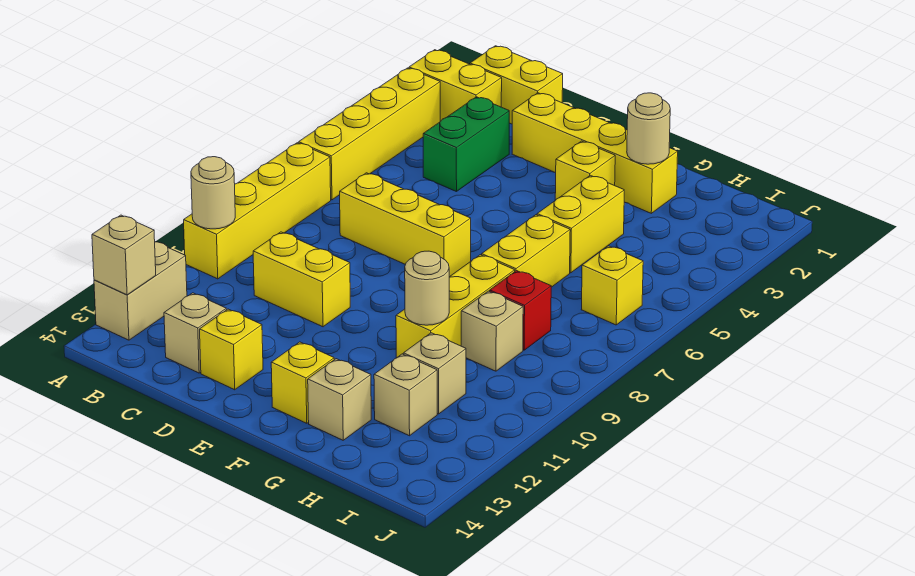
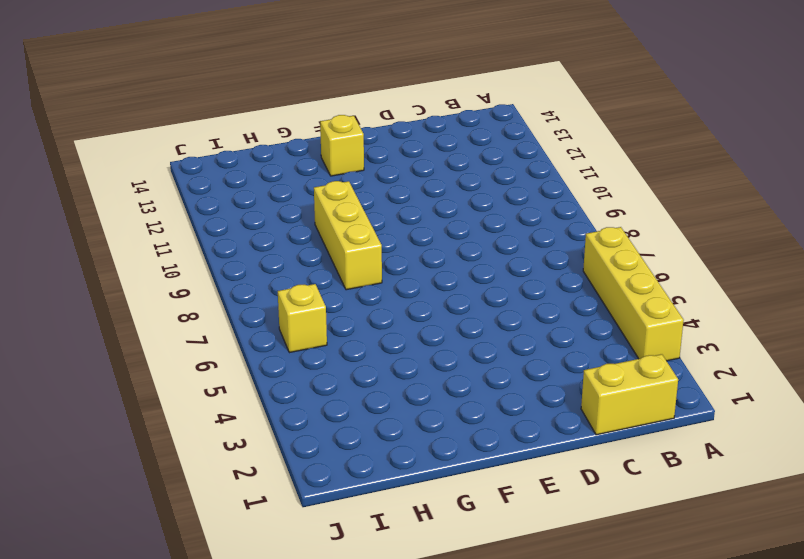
none -> yellow brick A2:B2 level 1
none -> yellow brick A7:A10 level 1
none -> tan brick A12:A13 level 1

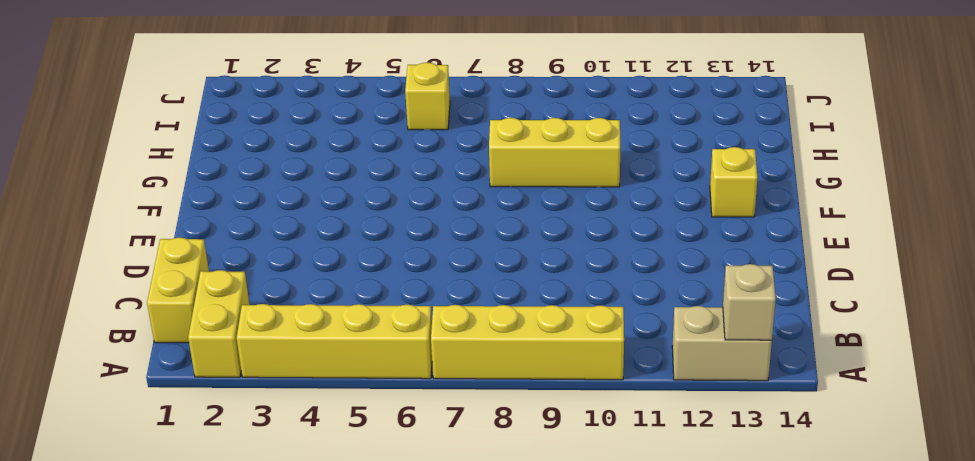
none -> green brick C3:C4 level 1
none -> yellow brick C7:E7 level 1
none -> yellow brick C10:D10 level 1

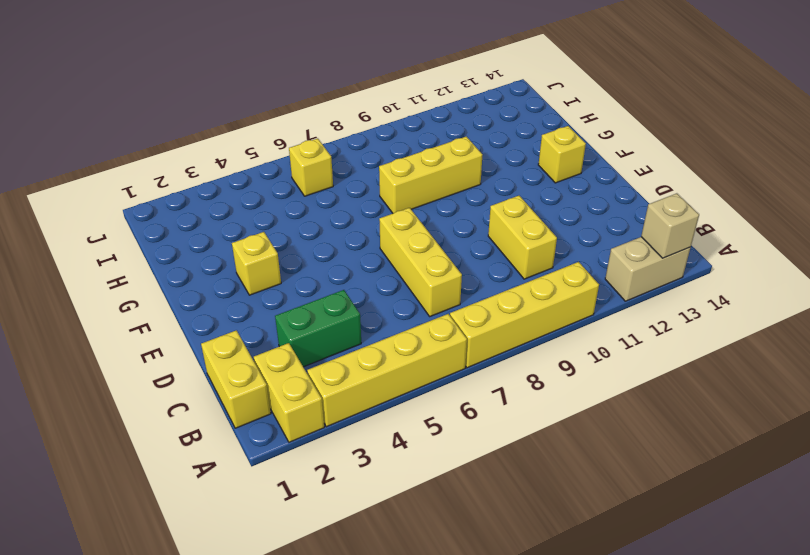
none -> tan brick C13 level 1
none -> yellow brick D2:G2 level 1
none -> yellow brick D13 level 1

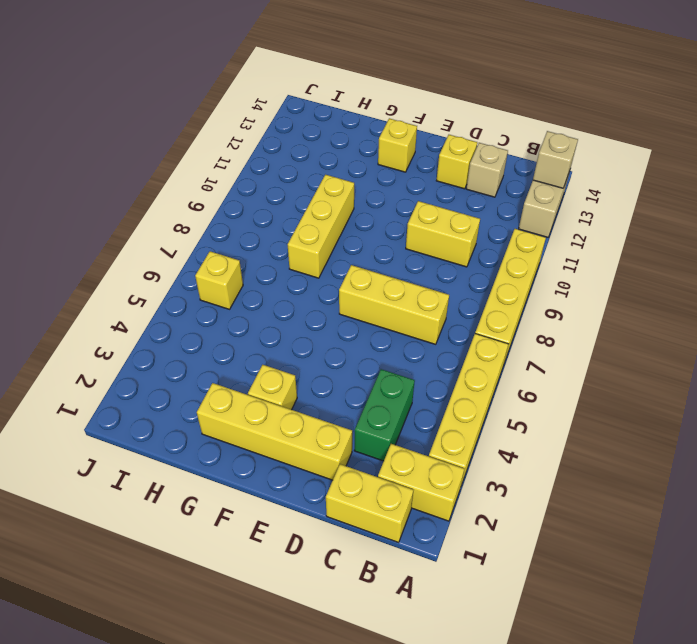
none -> yellow brick G4:G5 level 1
none -> yellow brick G6:G7 level 1
none -> tan brick G13 level 1

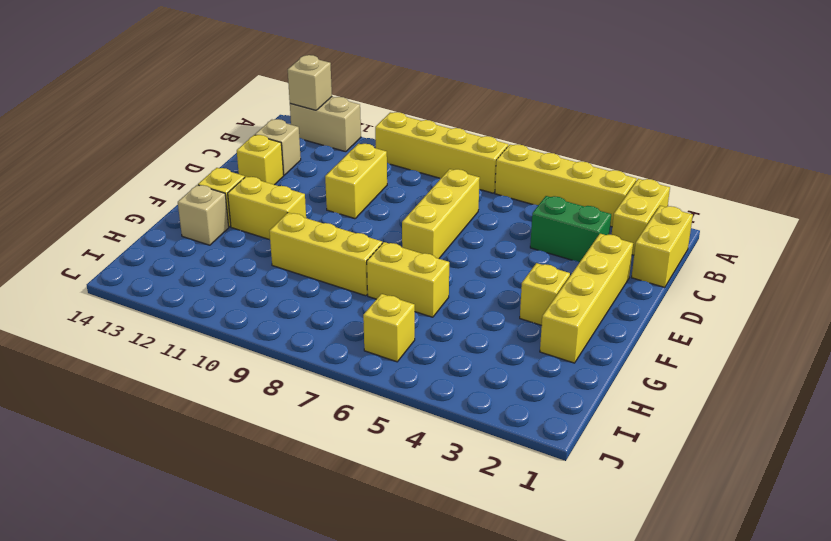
yellow brick F11:F12 level 1 -> yellow brick G4:G5 level 1
none -> red brick H8 level 1
none -> tan brick H9 level 1
none -> tan brick H11 level 1

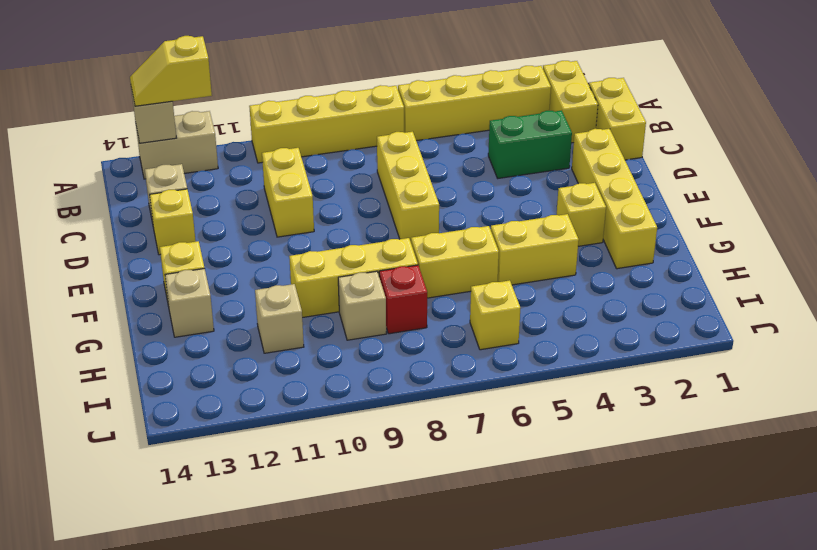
yellow slope A12:A13 level 3 top 12 -> none
none -> tan brick H12 level 1
none -> tan round brick A10 level 2
none -> tan round brick G2 level 2

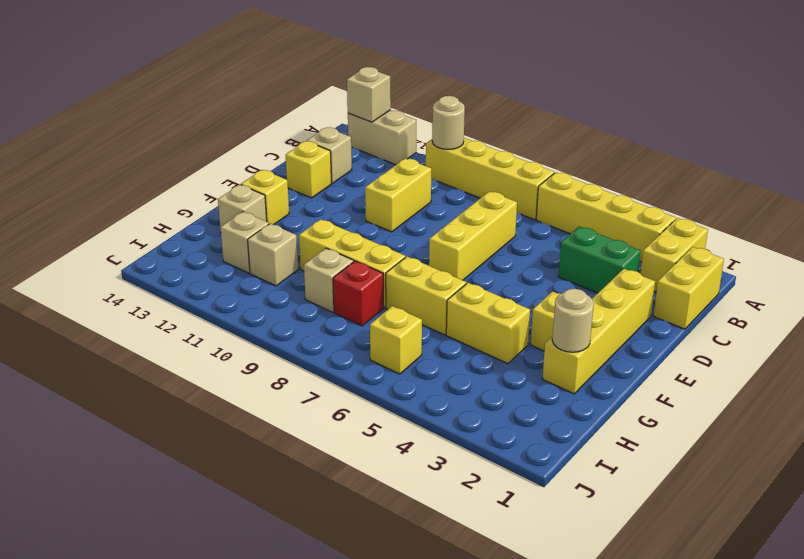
none -> tan round brick G10 level 2

